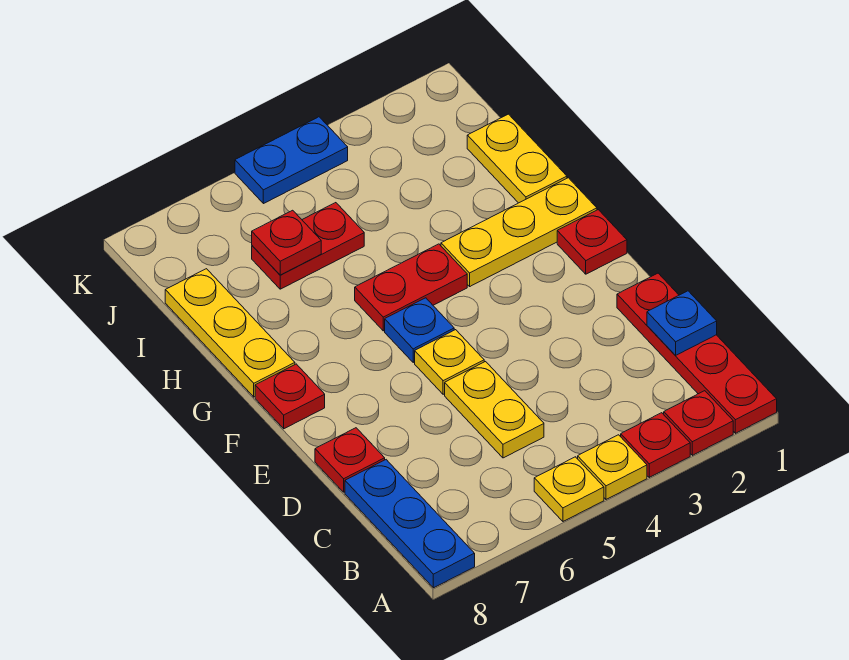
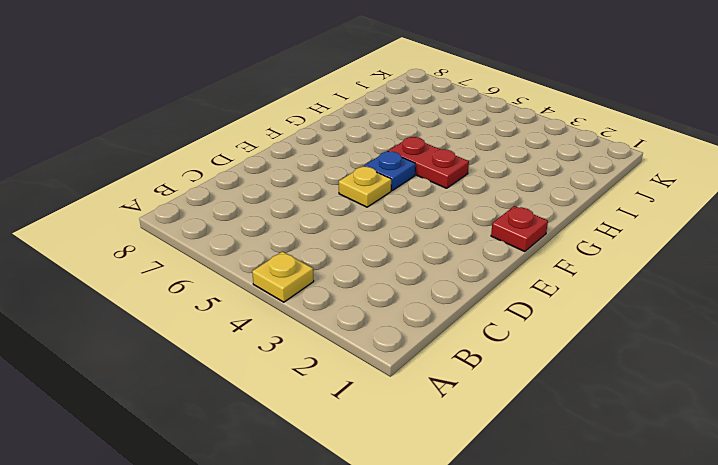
none -> red plate A1:D1 level 1
none -> red plate A2 level 1
none -> red plate A3 level 1

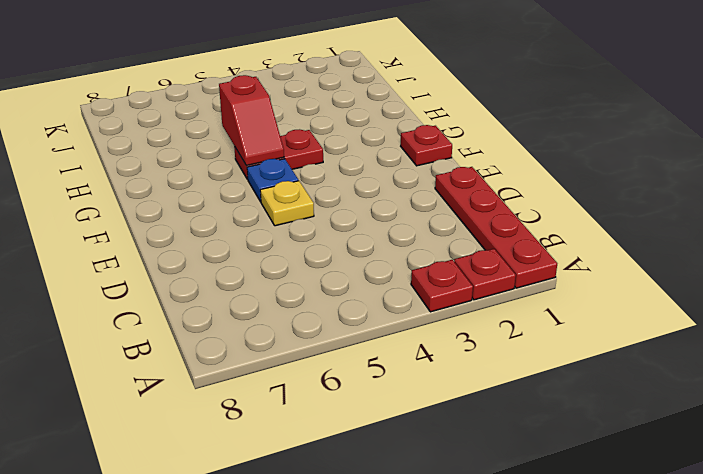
red slope G5:H5 level 2 top H -> none
none -> yellow plate A4 level 1
none -> yellow plate A5 level 1
none -> blue plate A8:C8 level 1

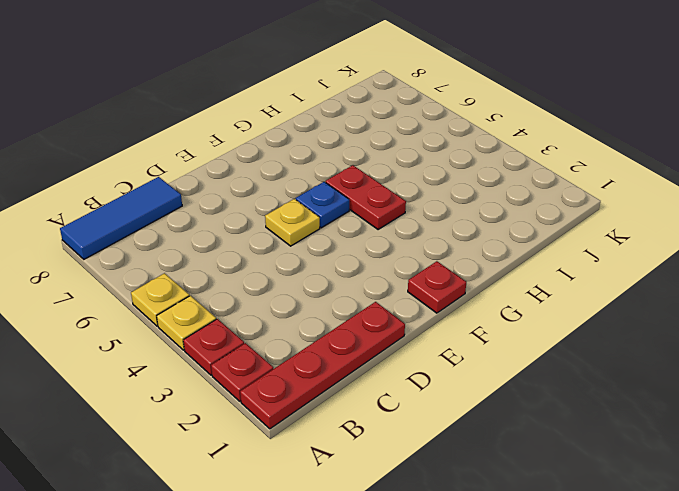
blue tile A8:C8 level 1 -> blue plate A8:C8 level 1
none -> yellow plate C5:D5 level 1
none -> red plate D8 level 1
none -> red plate F8 level 1

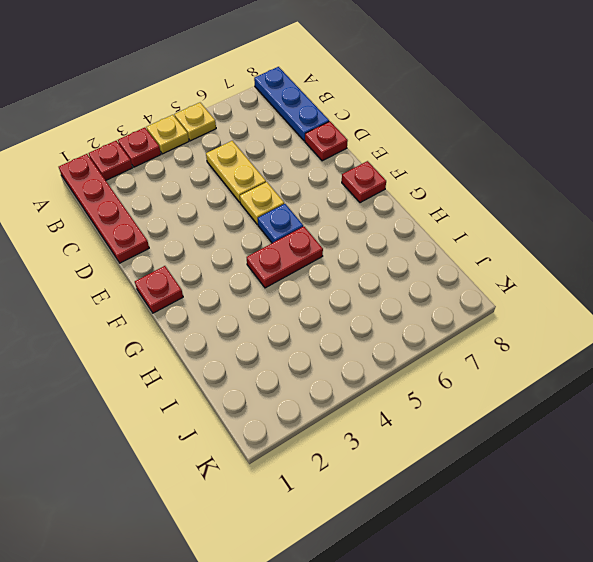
none -> yellow plate G1:G3 level 1
none -> yellow plate G8:I8 level 1
none -> yellow plate H1:I1 level 1

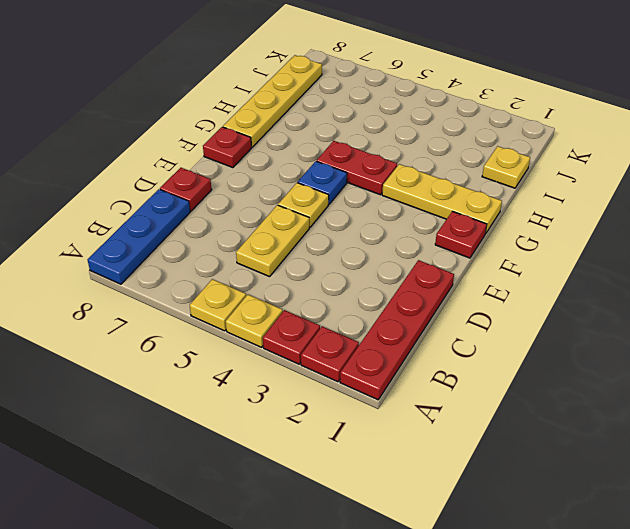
yellow plate G8:J8 level 1 -> yellow plate G8:I8 level 1
yellow plate I1 level 1 -> yellow plate H1:I1 level 1
none -> red plate I5:I6 level 1
none -> blue plate K4:K5 level 1
none -> blue plate C1 level 2

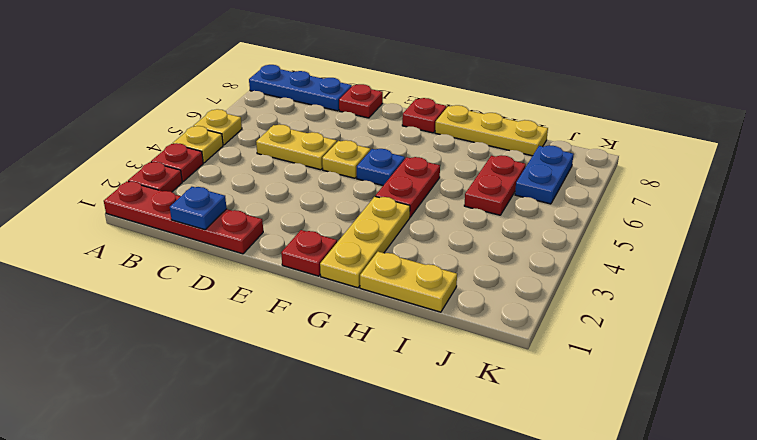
blue plate J6:J7 level 1 -> blue plate K4:K5 level 1
none -> red plate I6 level 2

